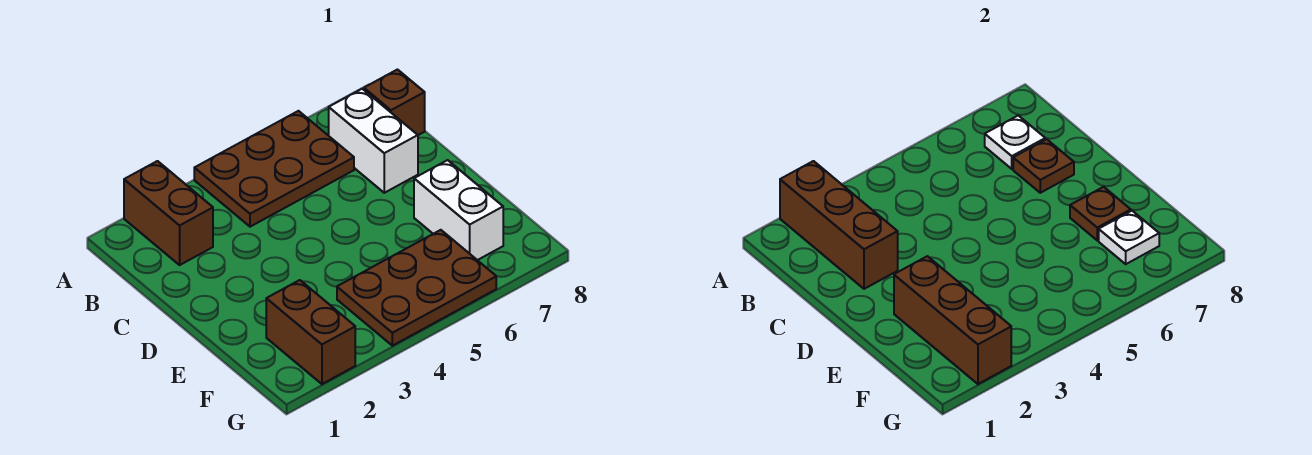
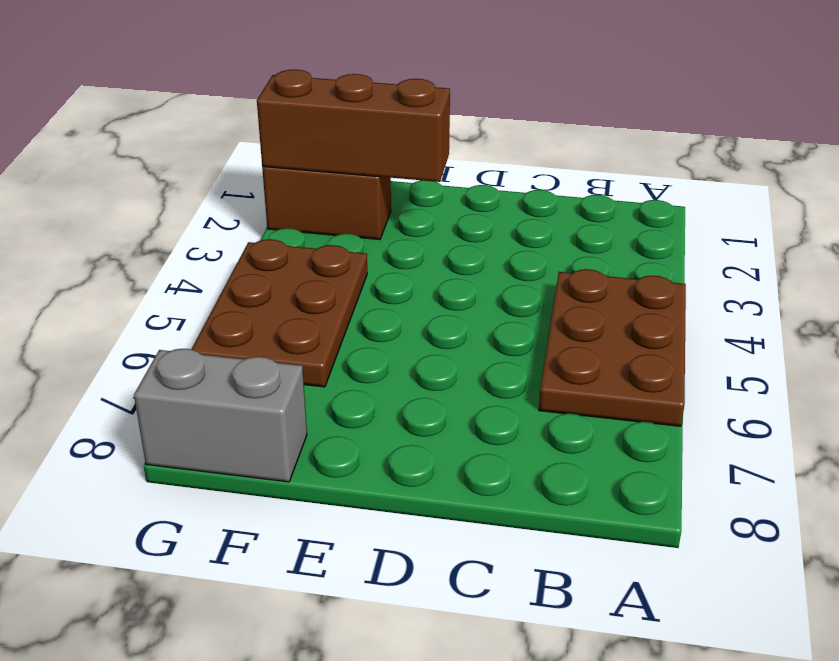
grey brick F8:G8 level 1 -> none
none -> brown brick A2:B2 level 1
none -> white brick B7:C7 level 1
none -> brown brick B8 level 1

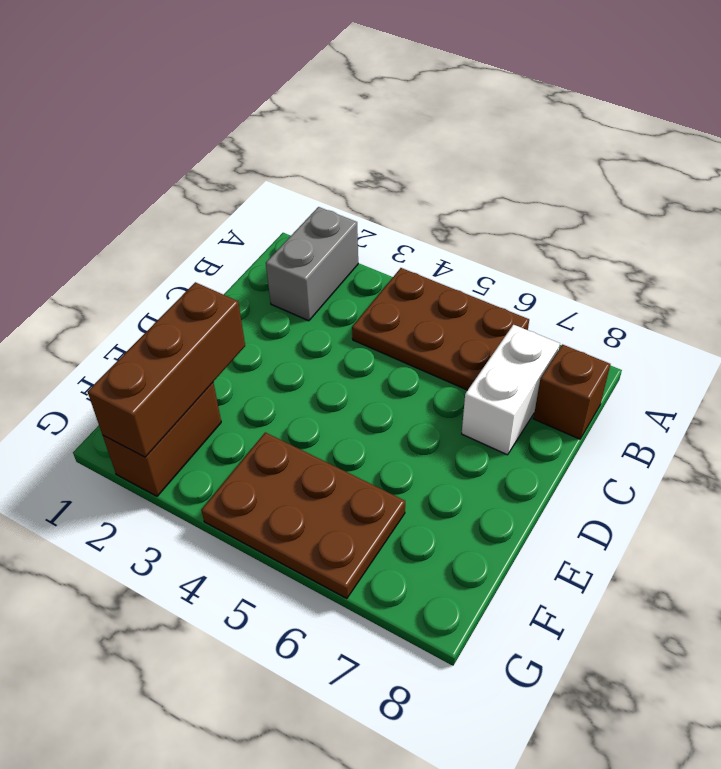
grey brick A2:B2 level 1 -> brown brick A2:B2 level 1
none -> white brick E7:F7 level 1
none -> brown brick A2:C2 level 2
none -> white plate B7 level 2

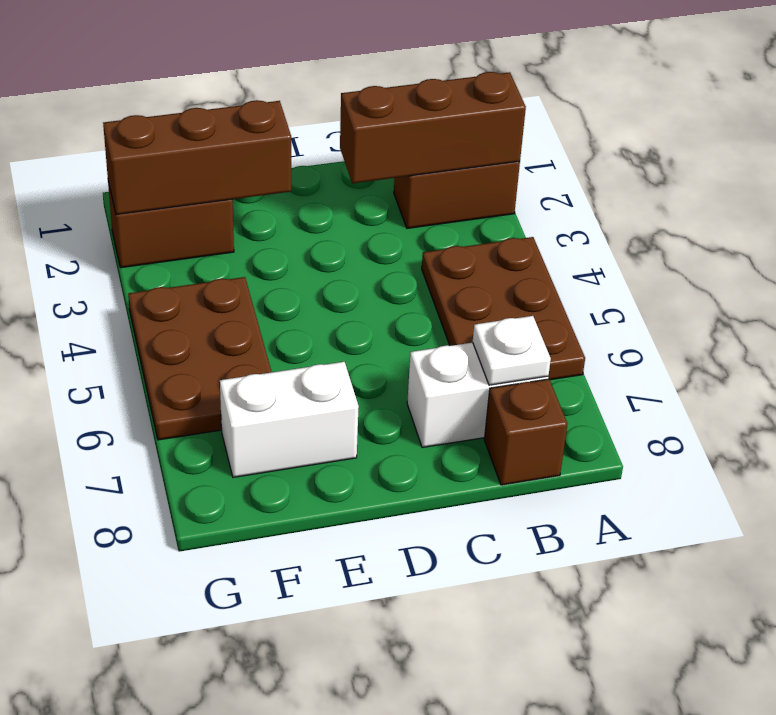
none -> brown plate C7 level 2
none -> brown plate E7 level 2
none -> white plate F7 level 2

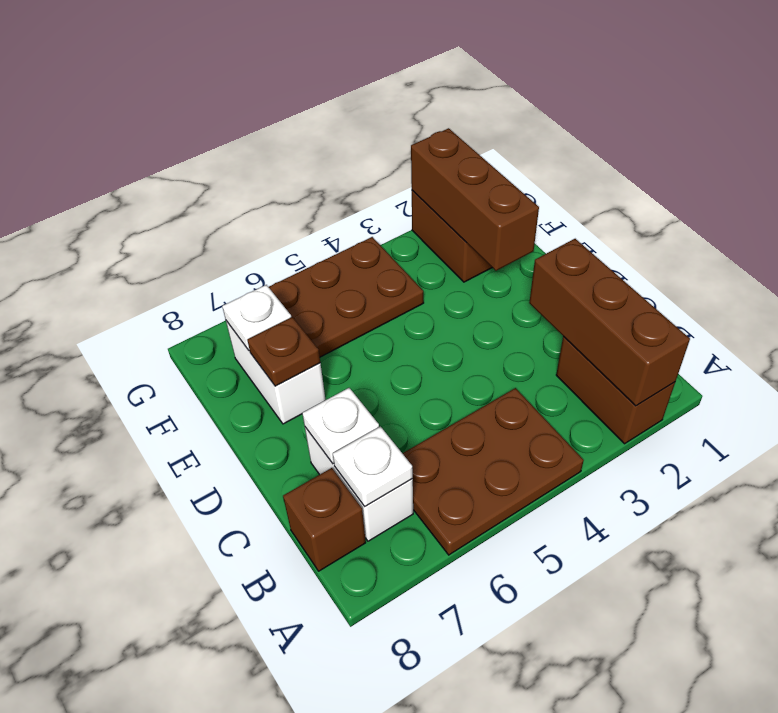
white plate C7 level 2 -> brown plate C7 level 2

